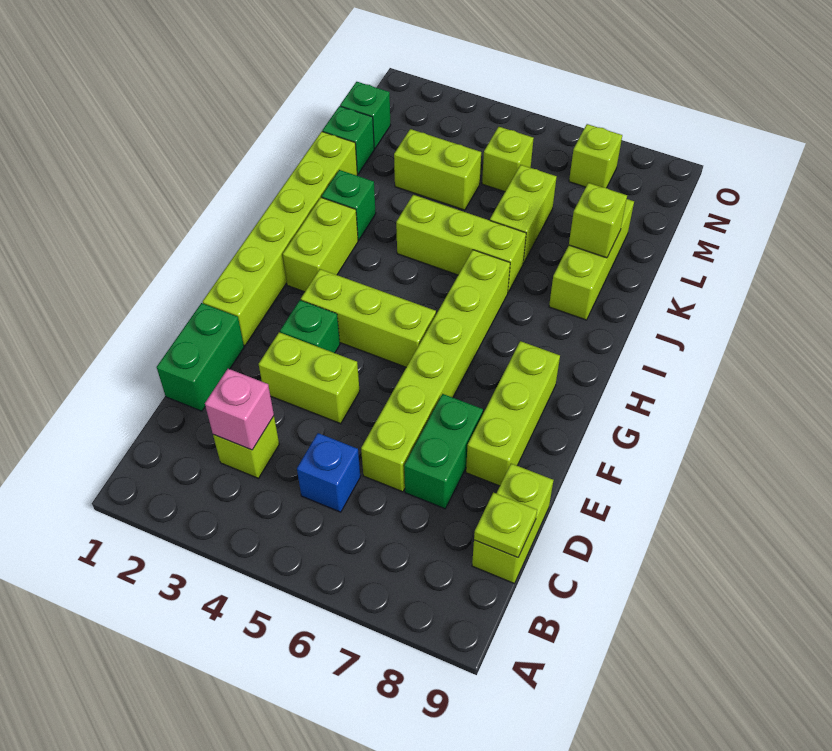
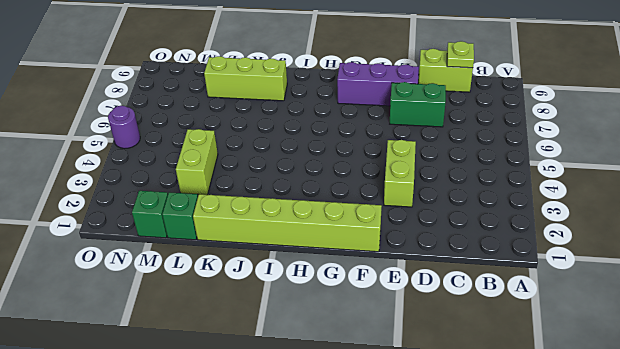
purple brick E8:G8 level 1 -> lime brick E8:G8 level 1
purple round brick O5 level 1 -> none
none -> lime brick C3 level 1
none -> blue brick C5 level 1
none -> green brick D1:E1 level 1

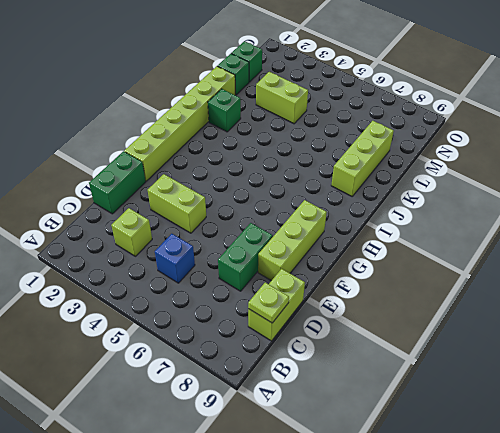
none -> lime brick D6:I6 level 1
none -> green brick F3 level 1
none -> lime brick G3:G5 level 1

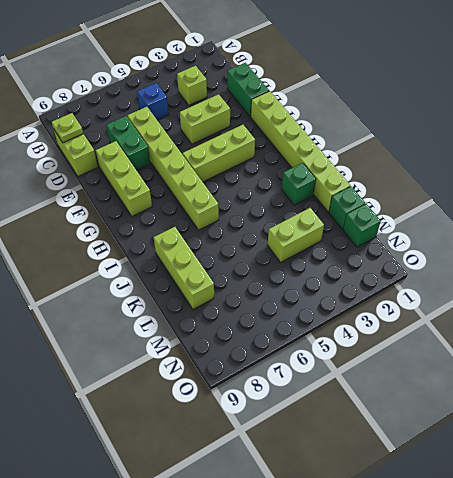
none -> green brick F3 level 1
none -> lime brick H2:I2 level 1
none -> lime brick J4:J6 level 1

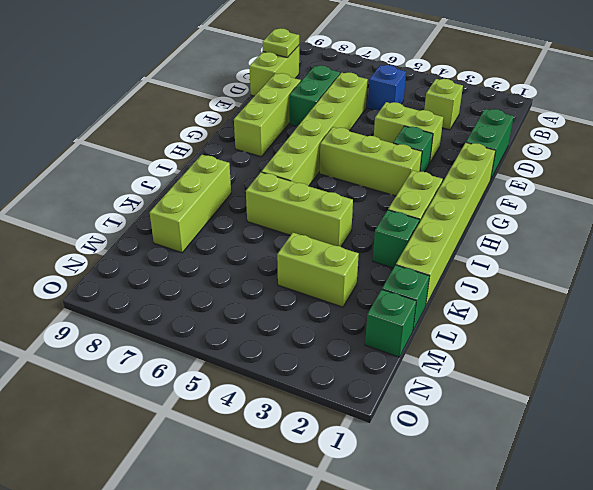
none -> lime brick K6:L6 level 1
none -> lime brick M5 level 1
none -> lime brick N7 level 1

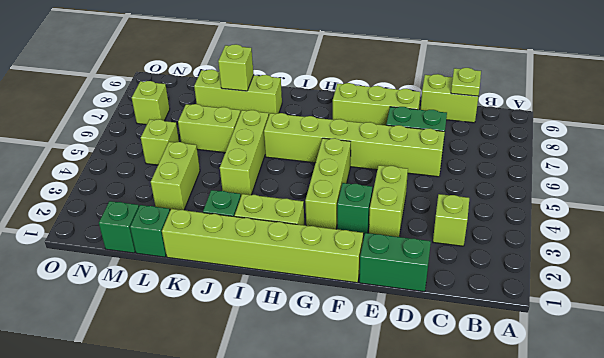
none -> blue brick C5 level 1
none -> pink brick C3 level 2

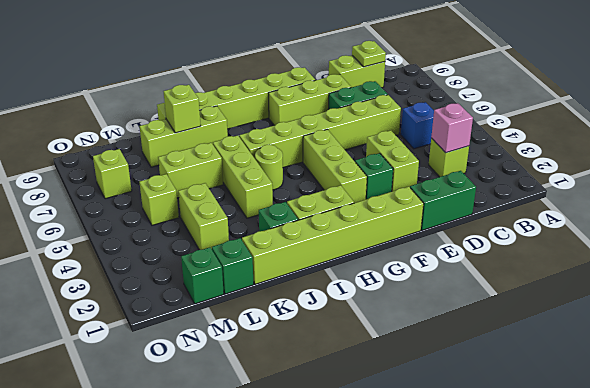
lime brick F9:K9 level 1 -> none
lime round brick I5 level 1 -> none

